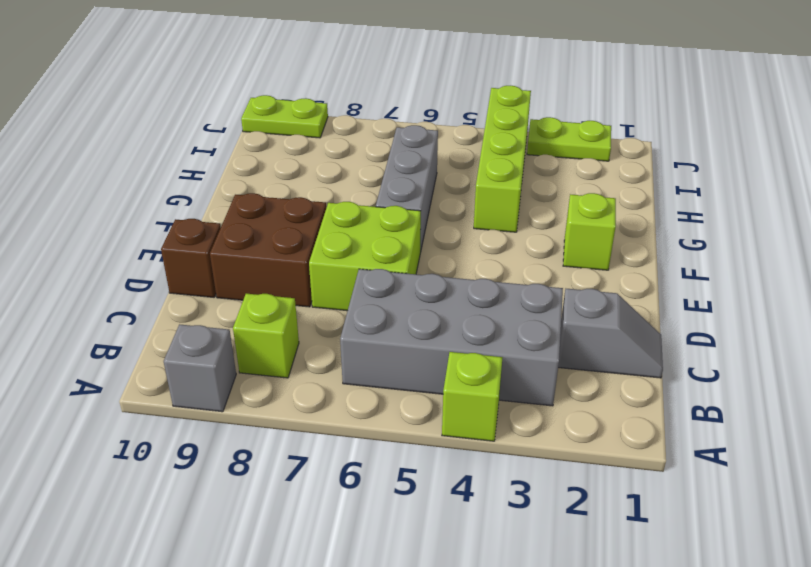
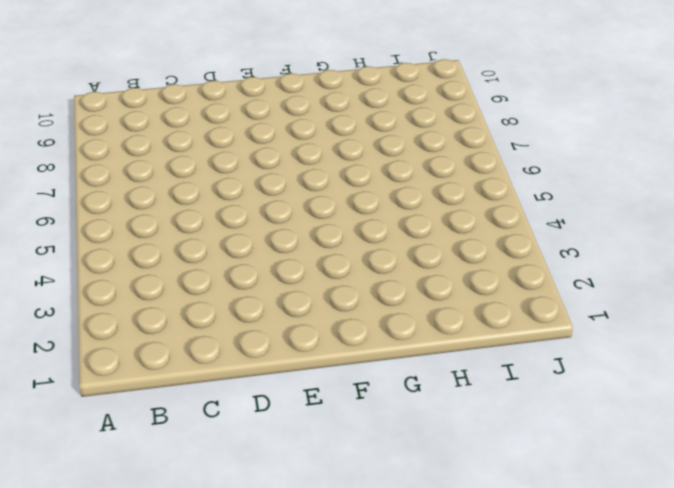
none -> lime brick A4 level 1
none -> grey brick A9 level 1
none -> grey brick B3:C6 level 1

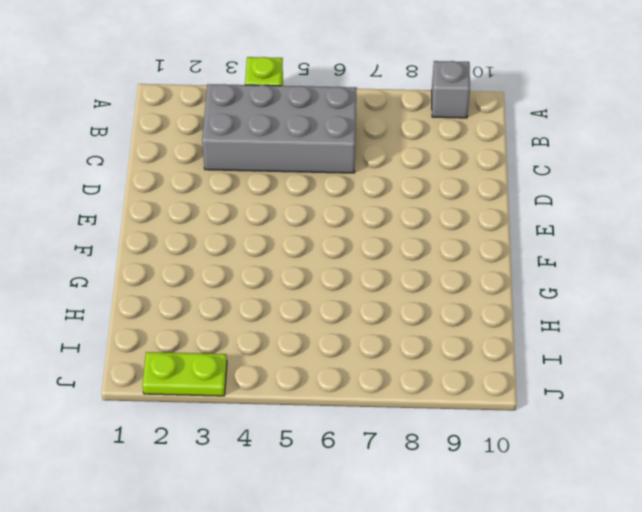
none -> lime brick B8 level 1
none -> grey slope C1:C2 level 1 top 2
none -> lime brick D6:E7 level 1

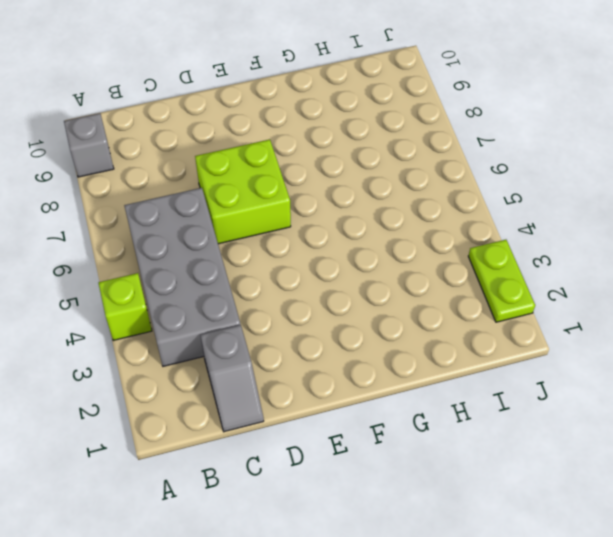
none -> lime brick B8 level 1
none -> brown brick D8:E9 level 1
none -> brown brick D10 level 1

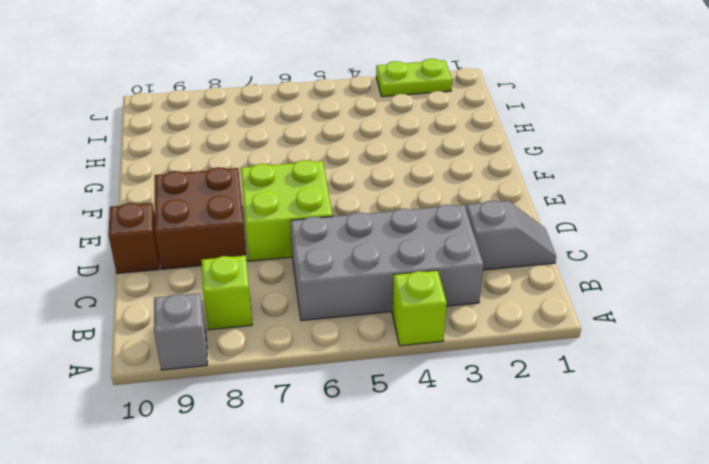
none -> lime brick F2 level 1
none -> grey brick F6:H6 level 1
none -> lime brick G4:J4 level 1

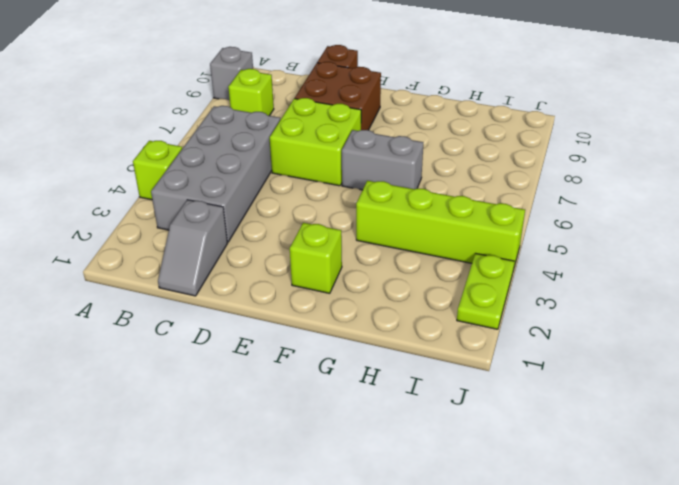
grey brick F6:G6 level 1 -> grey brick F6:H6 level 1
none -> lime plate J9:J10 level 1

